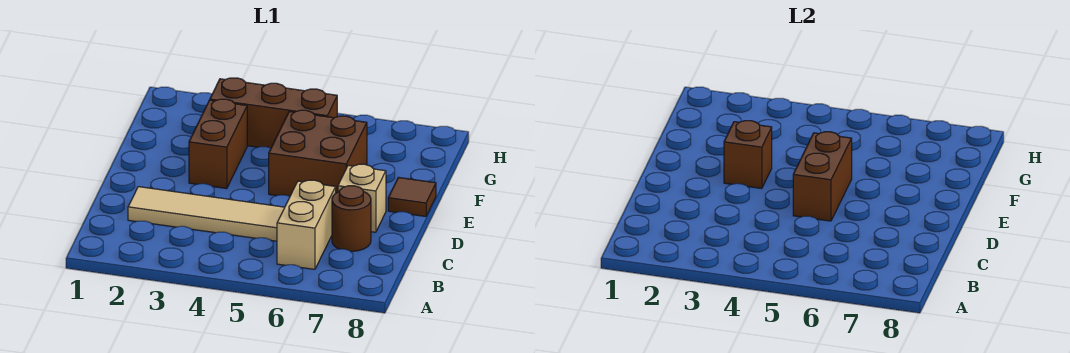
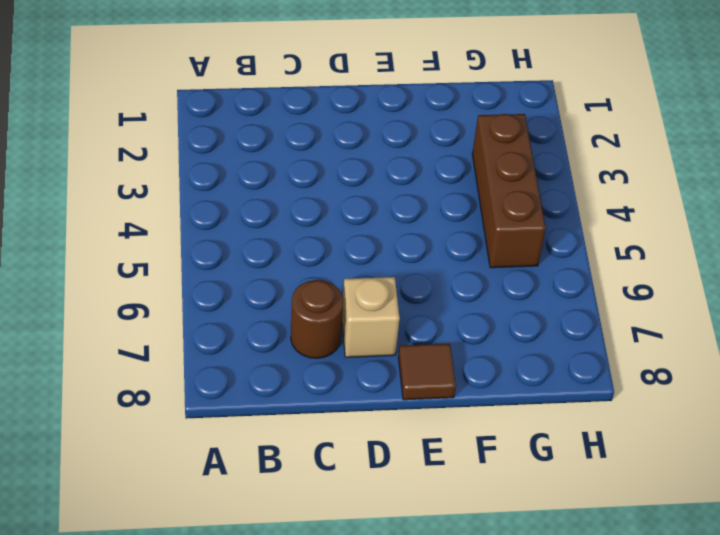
none -> tan brick B6:C6 level 1
none -> tan tile C2:C5 level 1

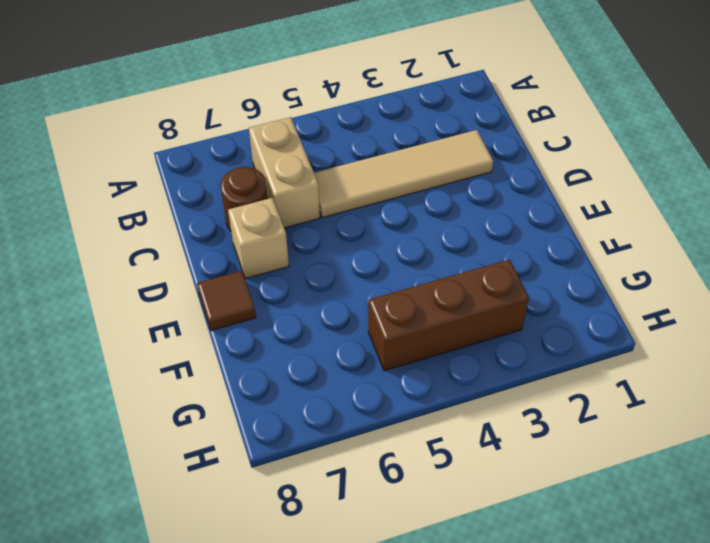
none -> brown brick E3:F3 level 1
none -> brown brick E5:F6 level 1

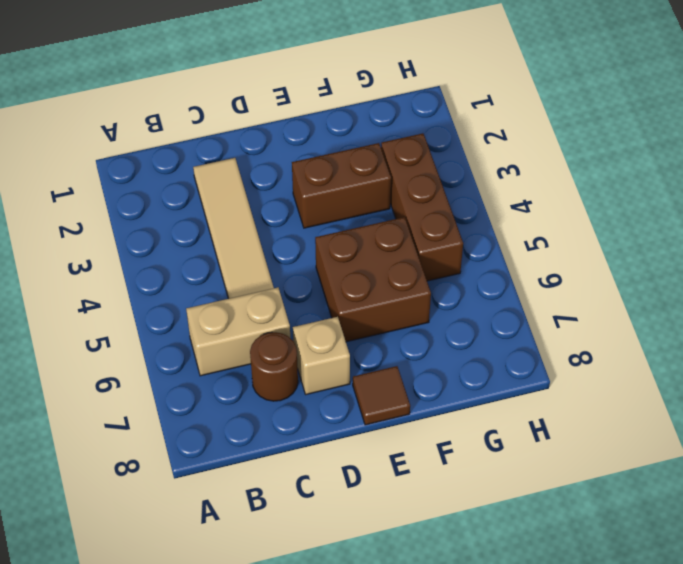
none -> brown brick D5:E5 level 2
none -> brown brick E3 level 2

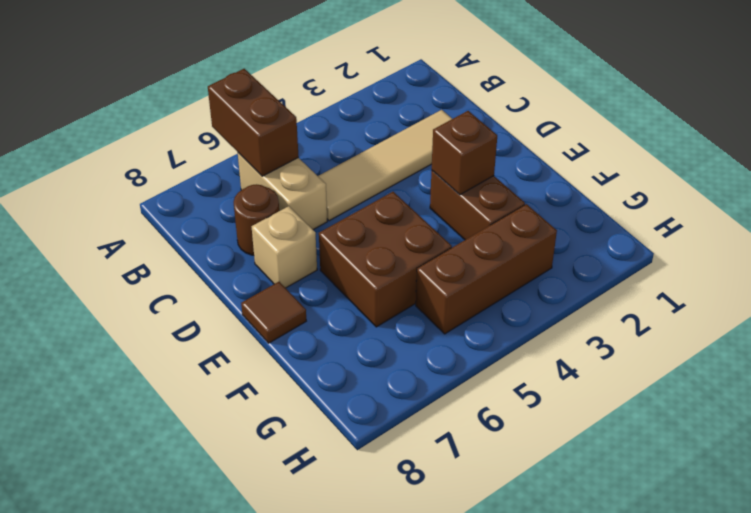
brown brick A6:B6 level 2 -> brown brick D5:E5 level 2

